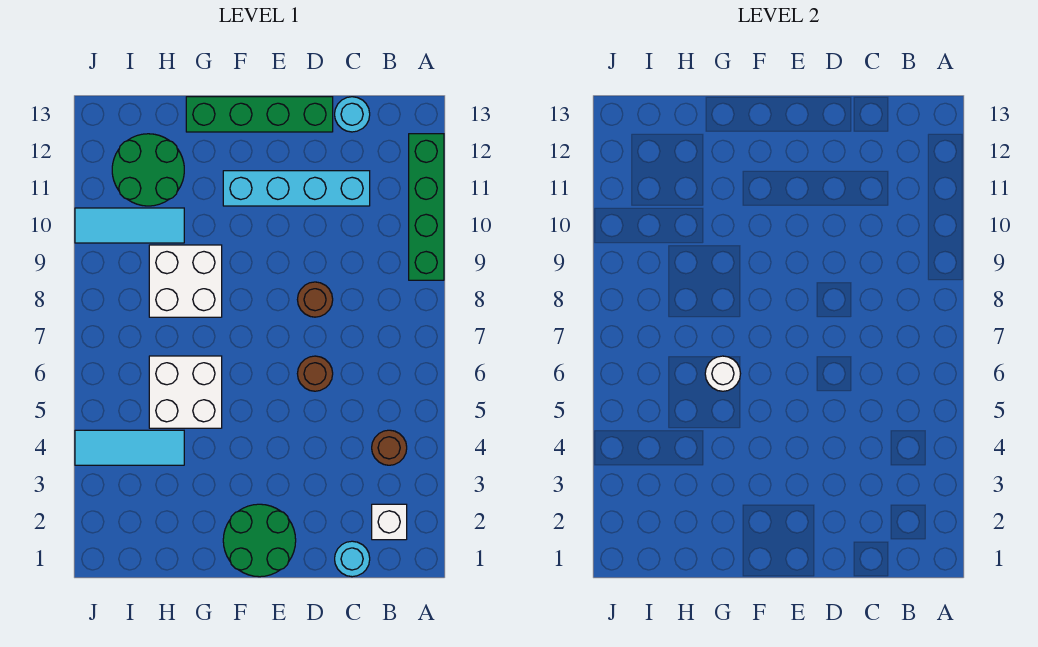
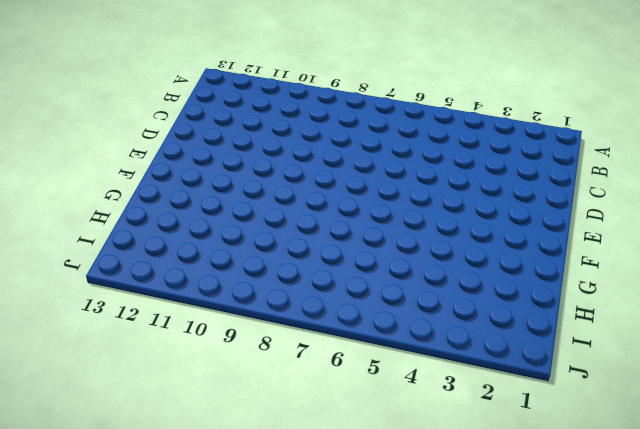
none -> green brick A9:A12 level 1
none -> white brick B2 level 1
none -> brown round brick B4 level 1

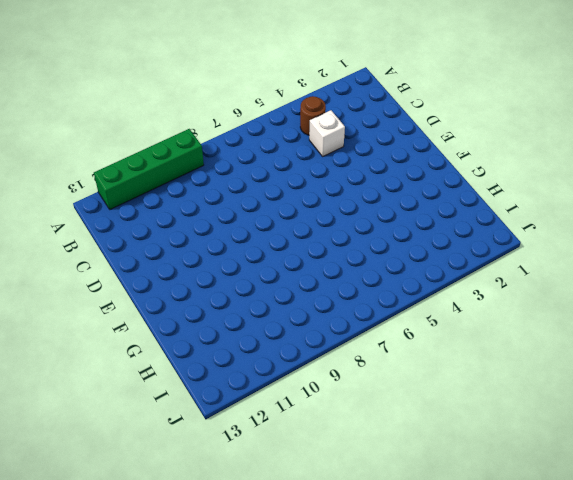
white brick C4 level 1 -> white brick B2 level 1
none -> cyan round brick C1 level 1
none -> cyan brick C11:F11 level 1
none -> cyan round brick C13 level 1

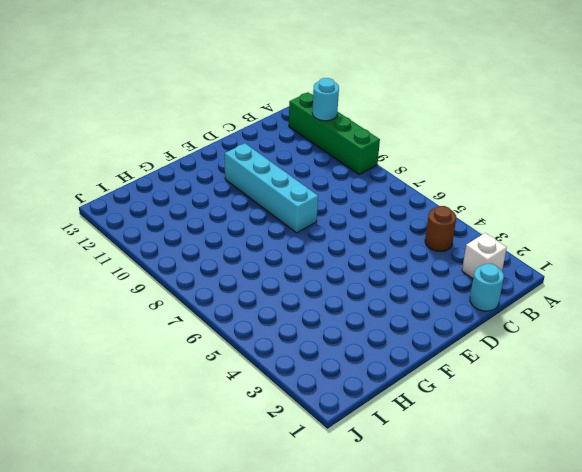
cyan round brick A11 level 2 -> cyan round brick C13 level 1
cyan brick E8:E11 level 1 -> cyan brick C11:F11 level 1
none -> brown round brick D6 level 1
none -> brown round brick D8 level 1
none -> green brick D13:G13 level 1

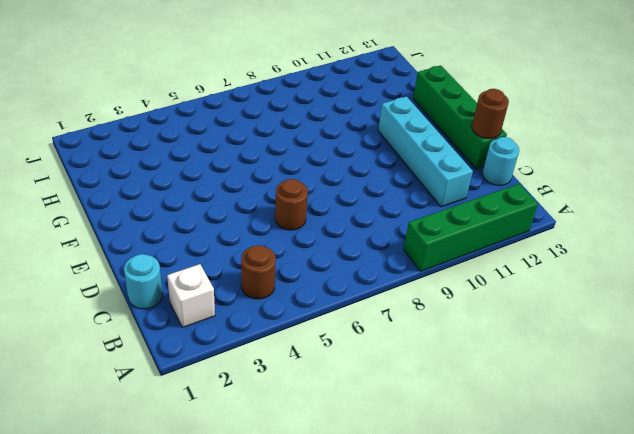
brown round brick D13 level 2 -> brown round brick D8 level 1
none -> green round brick E1:F2 level 1
none -> white brick G5:H6 level 1
none -> white brick G8:H9 level 1

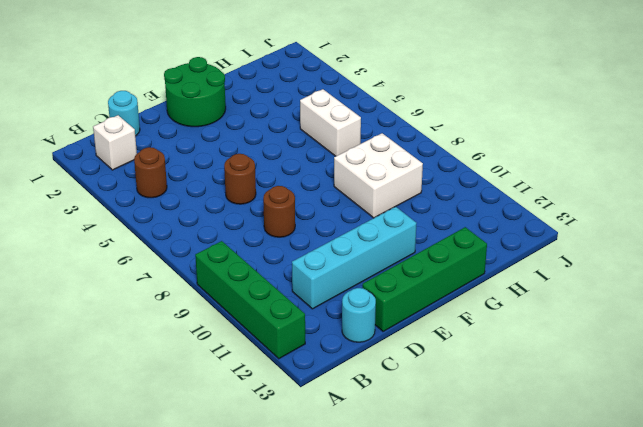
white brick H5:H6 level 1 -> white brick G5:H6 level 1
none -> cyan tile H4:J4 level 1
none -> cyan tile H10:J10 level 1
none -> green round brick H11:I12 level 1

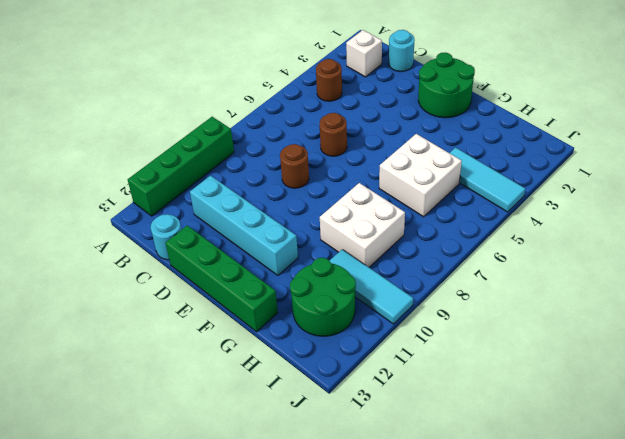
none -> white round brick G6 level 2

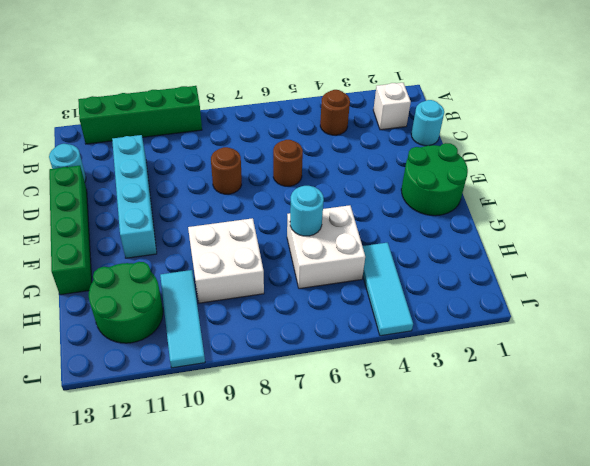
cyan round brick G6 level 2 -> white round brick G6 level 2

